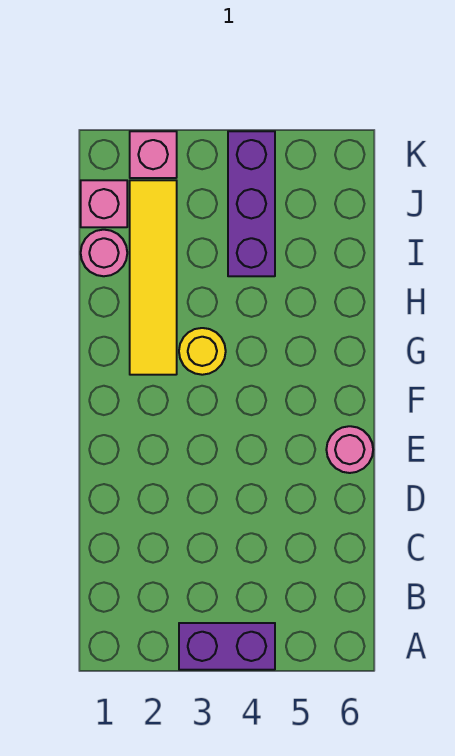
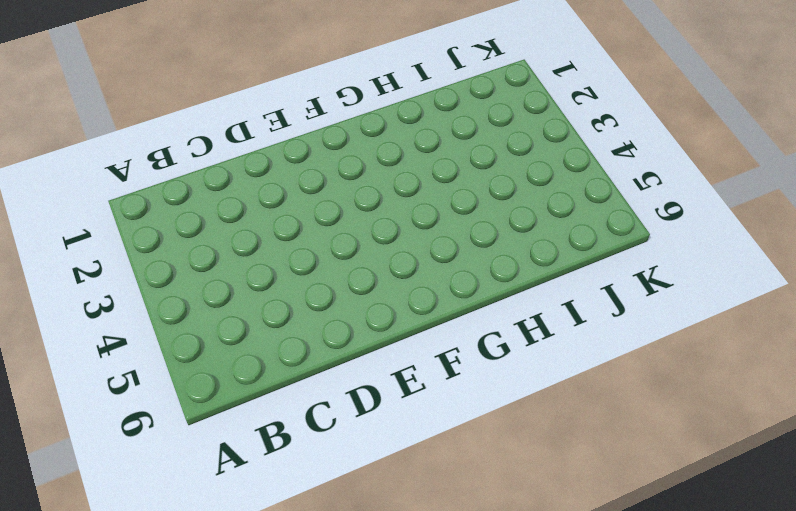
none -> purple brick A3:A4 level 1
none -> pink round brick E6 level 1

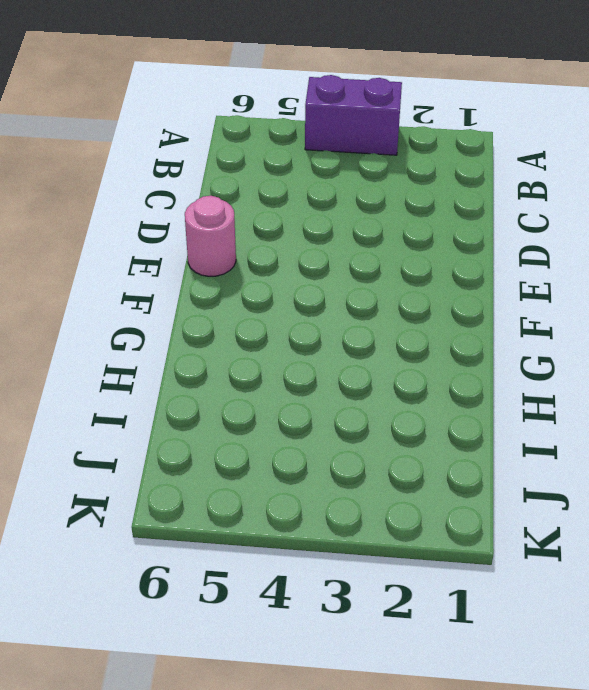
none -> yellow tile G2:J2 level 1
none -> yellow round brick G3 level 1

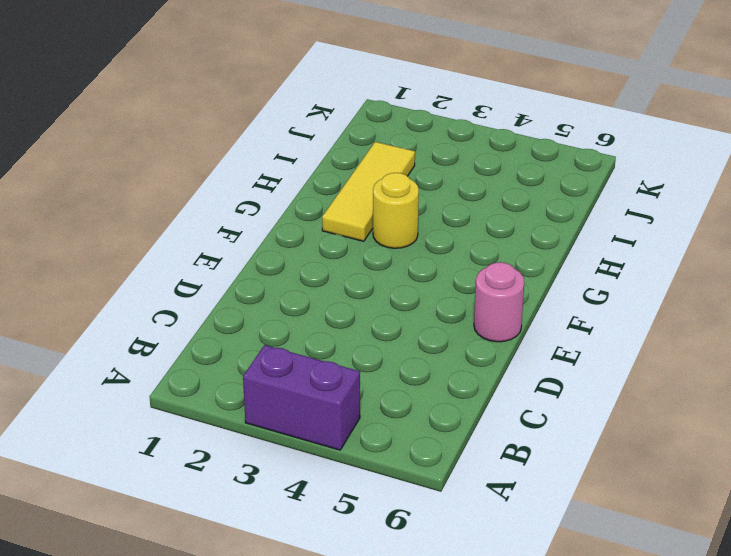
yellow tile G2:I2 level 1 -> yellow tile G2:J2 level 1
none -> pink round brick I1 level 1
none -> purple brick I4:K4 level 1

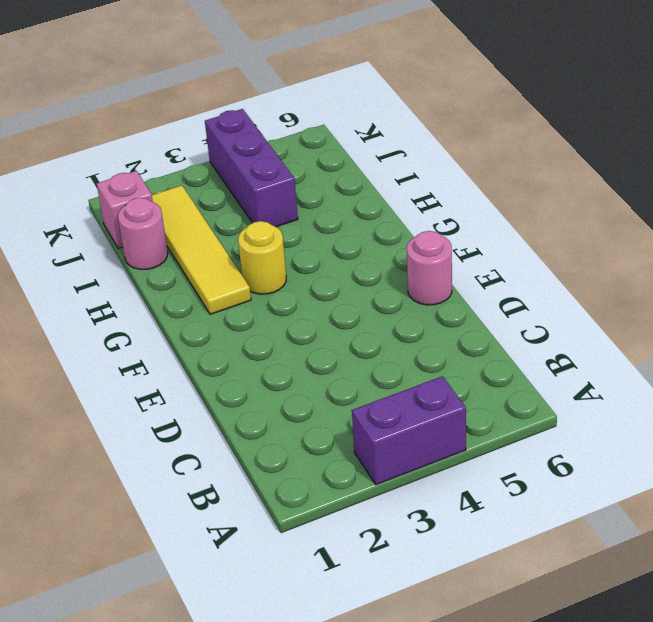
none -> pink brick K2 level 1

